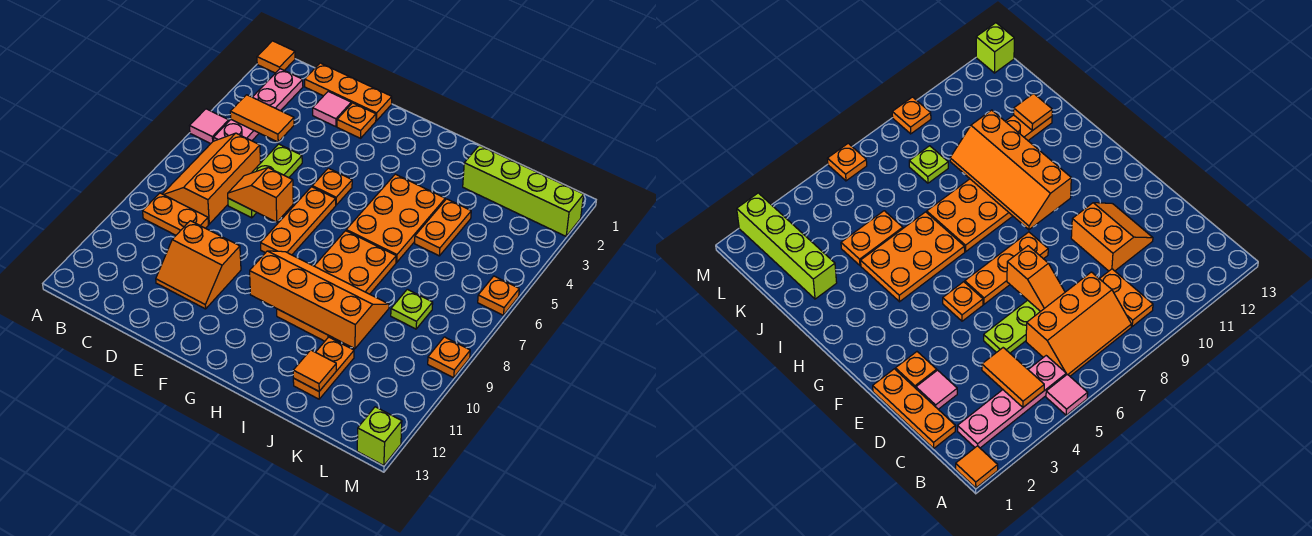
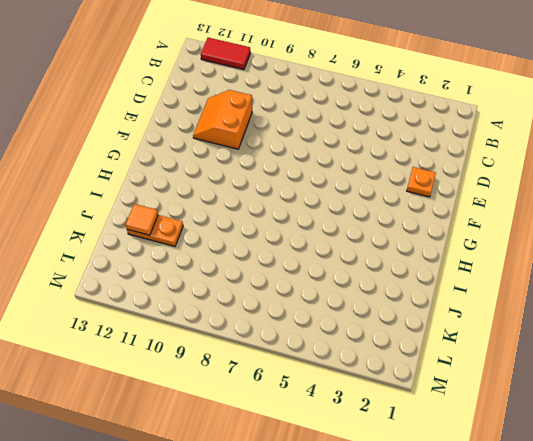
red tile A11:A12 level 1 -> none
none -> orange tile A1 level 1
none -> pink tile A5 level 1
none -> pink plate B2:B5 level 1

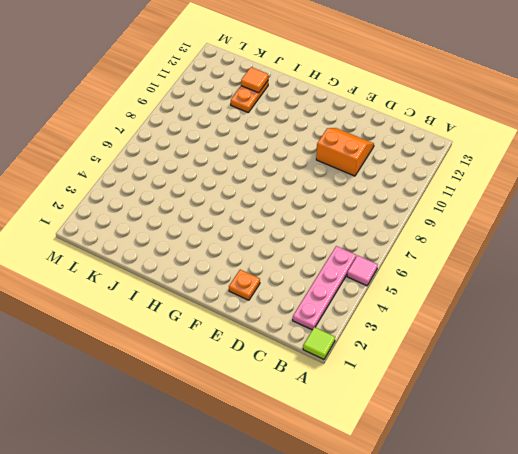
lime tile A1 level 1 -> orange tile A1 level 1
none -> orange slope B6:C8 level 1 top C
none -> orange plate B9:C9 level 1
none -> orange plate C1:E1 level 1

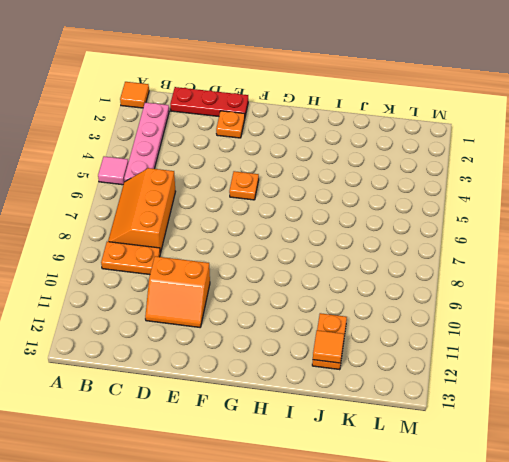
red plate C1:E1 level 1 -> orange plate C1:E1 level 1
none -> pink tile D2 level 1
none -> lime plate D5:D7 level 1
none -> orange plate F6:F8 level 1

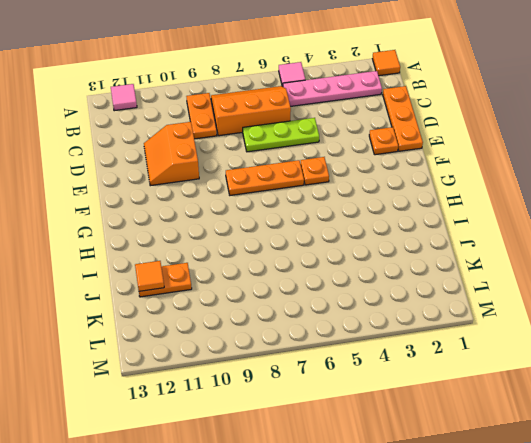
pink tile A12 level 1 -> pink tile D2 level 1
none -> orange plate H4:I6 level 1
none -> orange plate H7:I10 level 1
none -> lime brick J2:M2 level 1

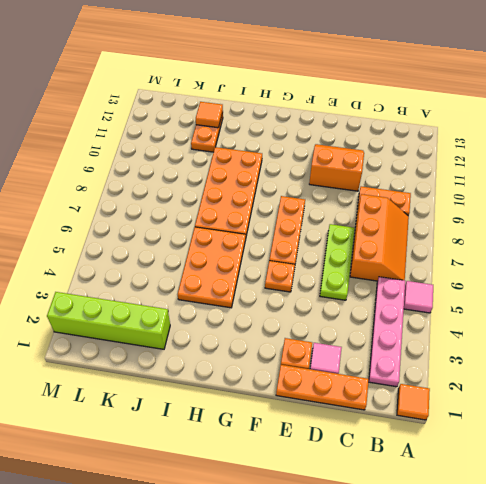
none -> orange plate J4:J5 level 1
none -> lime plate K8 level 1
none -> orange plate M6 level 1

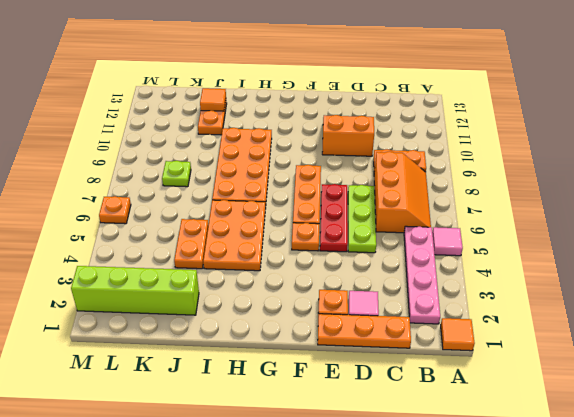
red plate E5:E7 level 1 -> none
none -> orange plate M9 level 1
none -> lime brick M13 level 1
none -> orange tile B4:C4 level 2

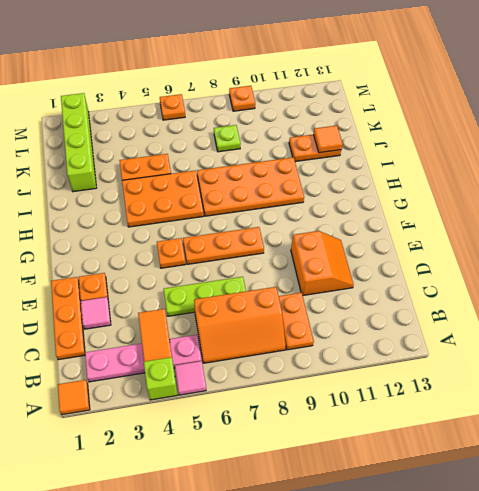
lime brick A4 level 1 -> lime brick M13 level 1
none -> orange slope D7:E7 level 2 top E
none -> orange slope G9:J10 level 2 top 10

